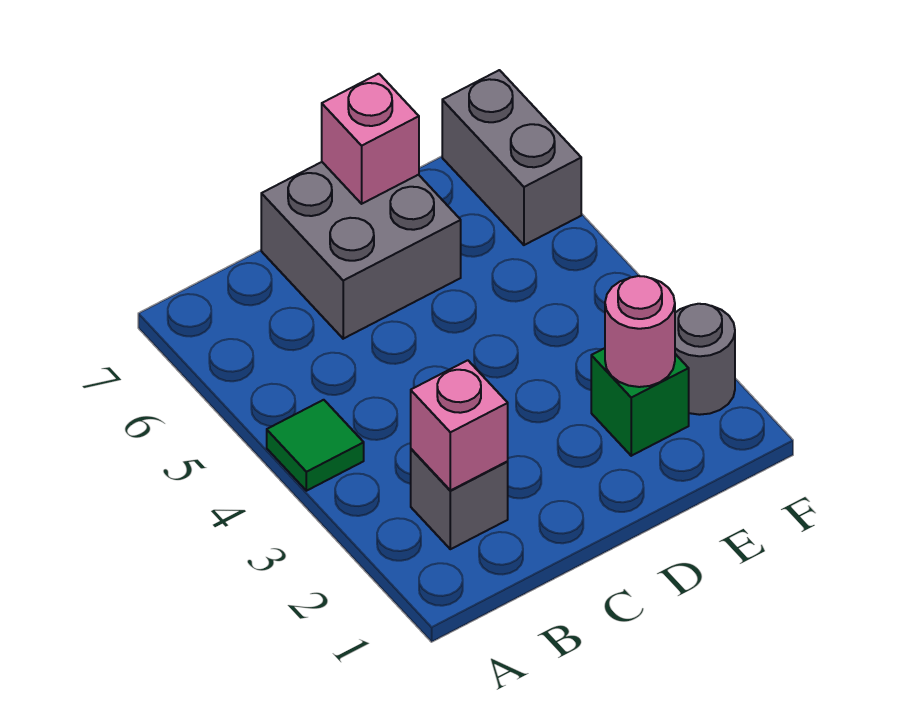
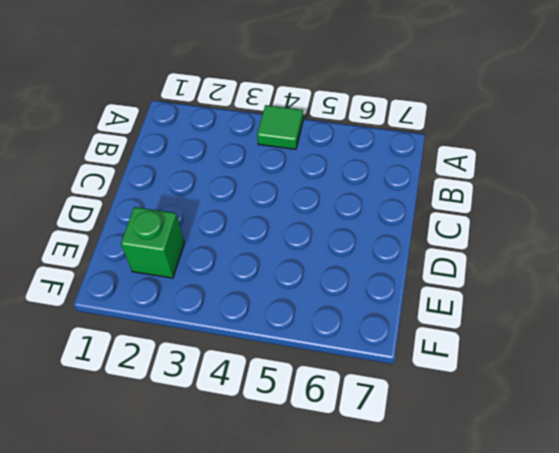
none -> grey brick B2 level 1
none -> grey brick C6:D7 level 1

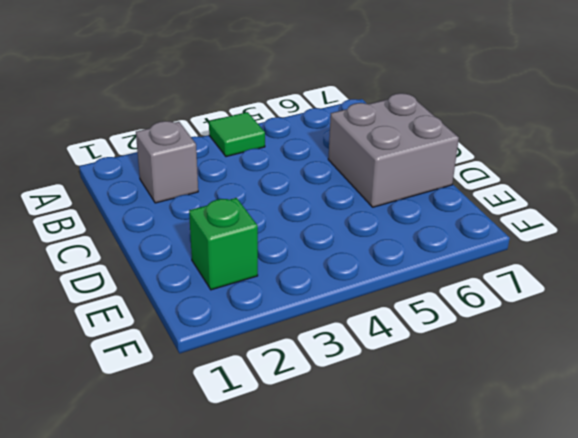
none -> grey round brick F2 level 1
none -> grey brick F6:F7 level 1

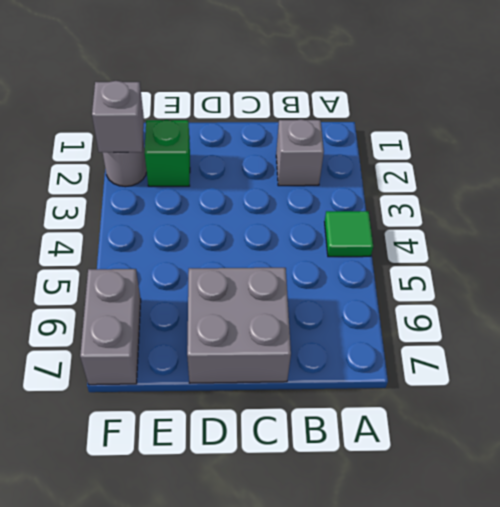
grey brick F2 level 2 -> none
none -> pink brick B2 level 2
none -> pink brick D7 level 2

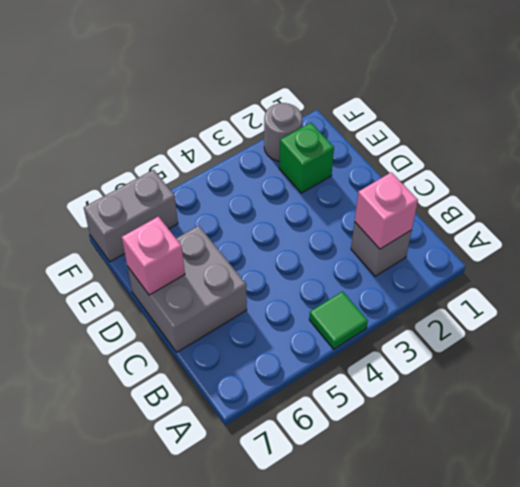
none -> pink round brick E2 level 2

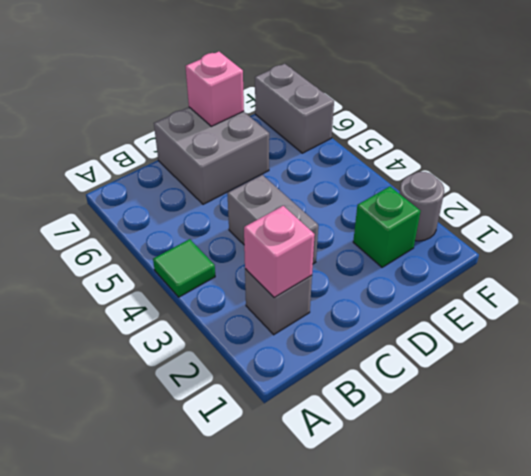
grey brick C3:C4 level 1 -> none
none -> pink round brick E2 level 2

